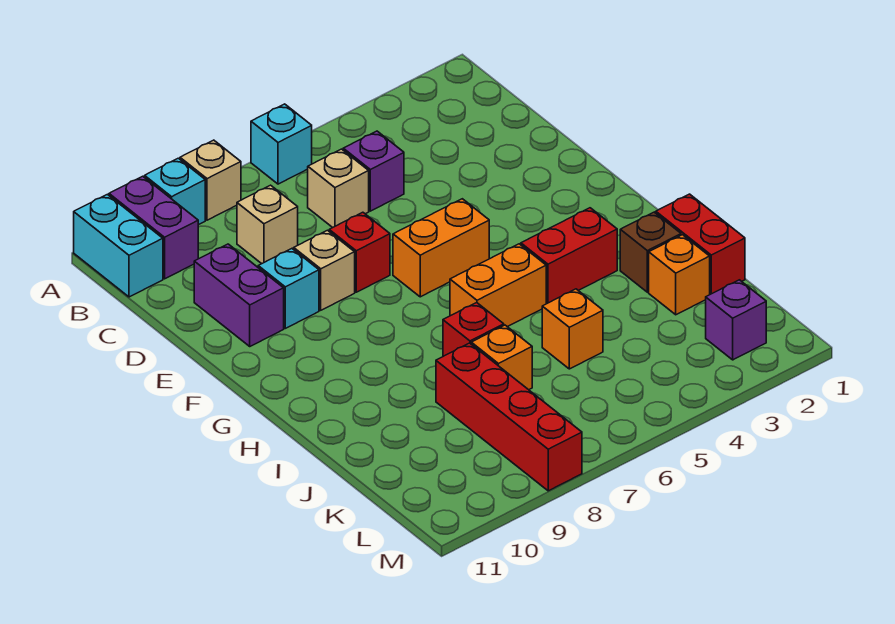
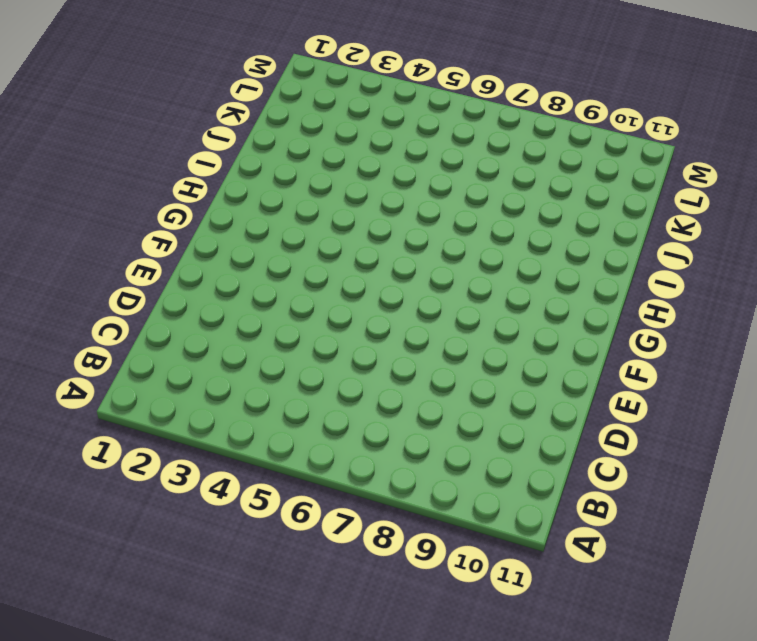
none -> cyan brick A6 level 1
none -> tan brick A8 level 1
none -> cyan brick A9 level 1

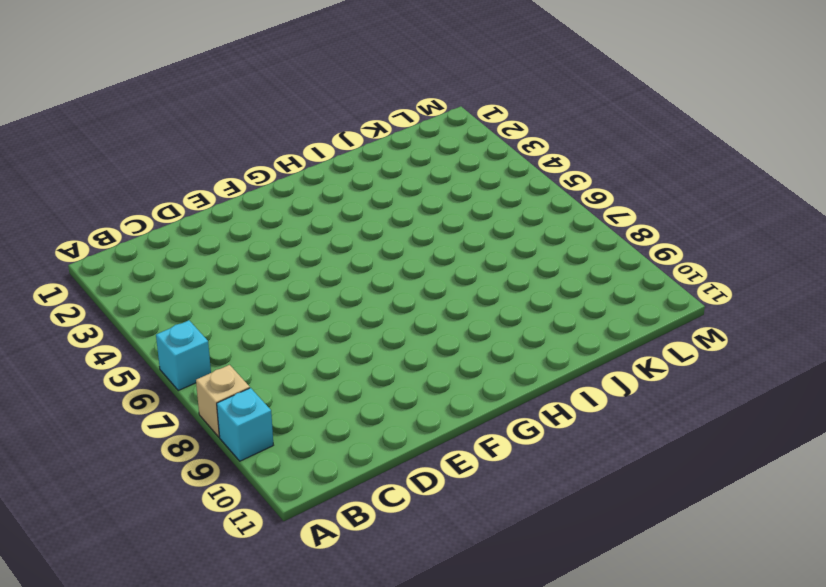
none -> purple brick A10:B10 level 1
none -> cyan brick A11:B11 level 1
none -> purple brick C5 level 1

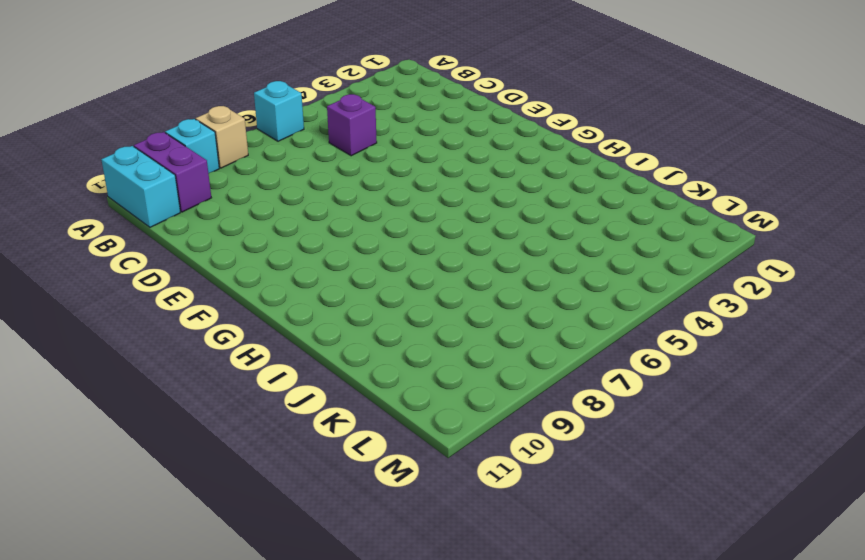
none -> tan brick C6 level 1
none -> tan brick C8 level 1
none -> purple brick D10:E10 level 1

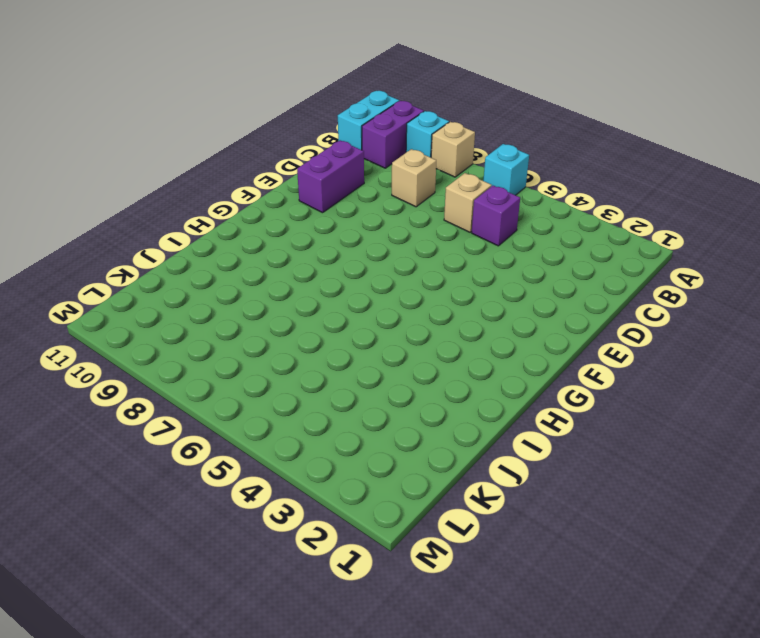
none -> red brick E7 level 1
none -> tan brick E8 level 1
none -> cyan brick E9 level 1

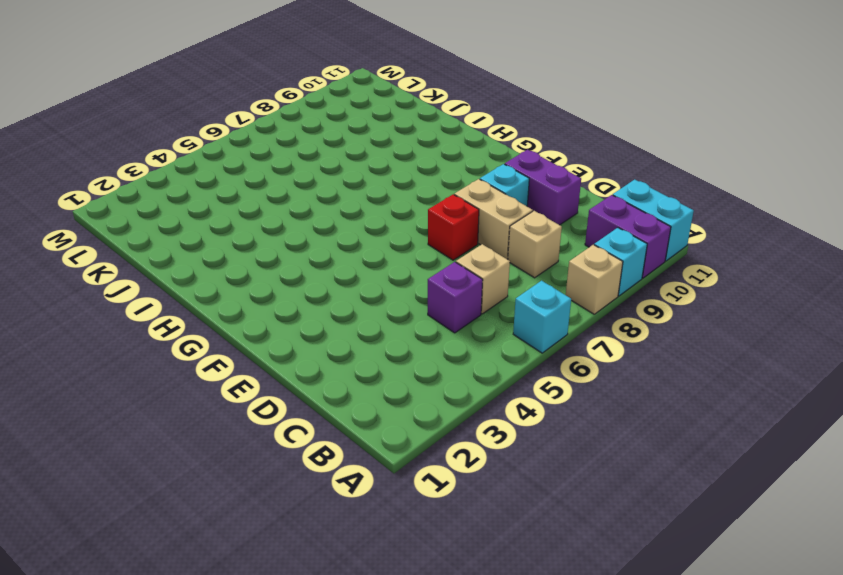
tan brick D8:E8 level 1 -> tan brick E8 level 1
none -> orange brick F5:F6 level 1
none -> red brick H3:H4 level 1
none -> orange brick H5:H6 level 1

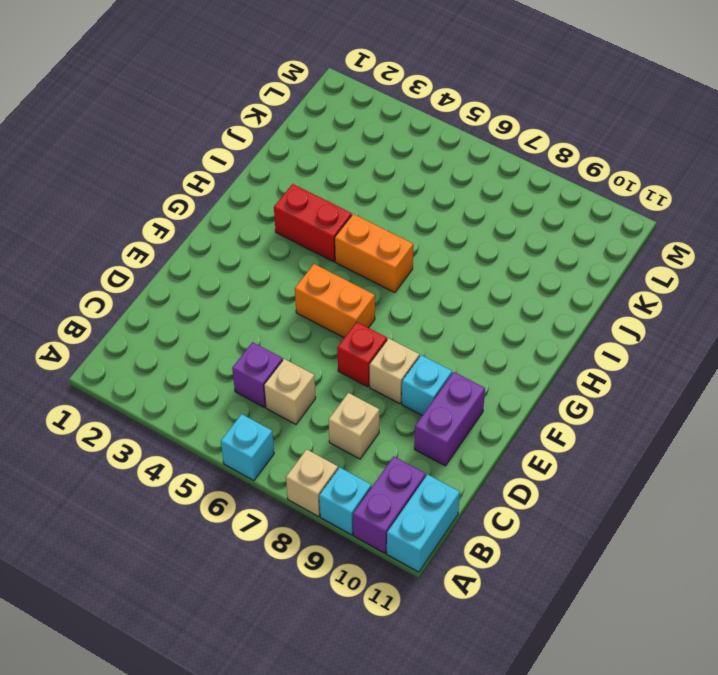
none -> red brick I1:J1 level 1
none -> brown brick I2 level 1
none -> red brick I7 level 1

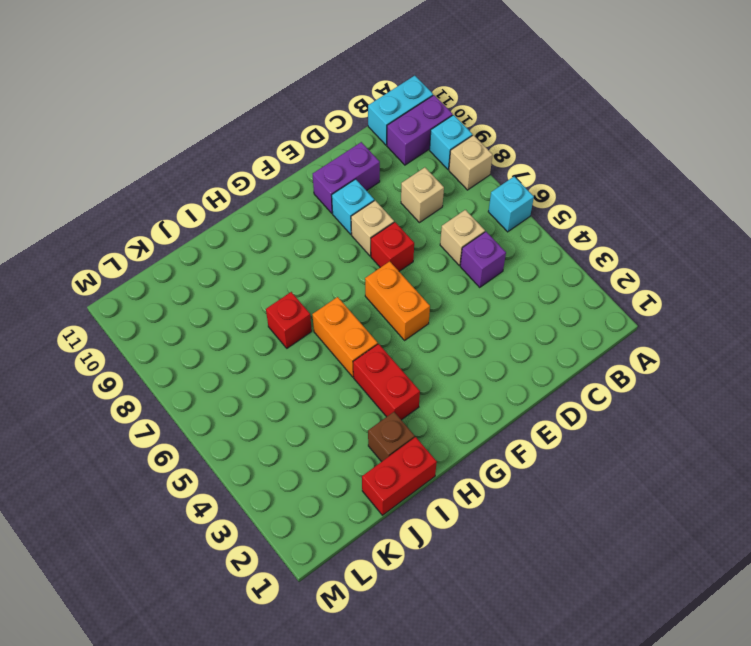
none -> orange brick J2 level 1
none -> orange brick J5 level 1
none -> orange brick J7 level 1

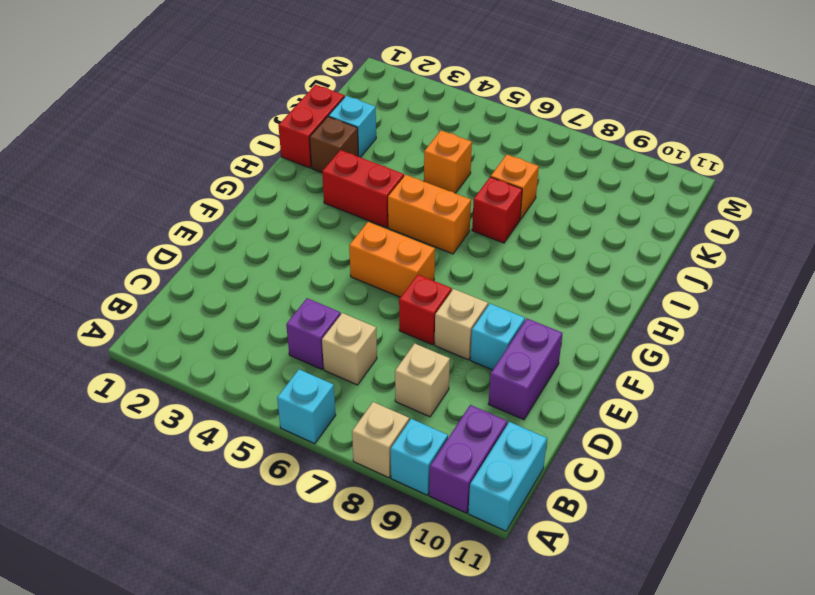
cyan brick J2 level 1 -> orange brick J2 level 1
none -> red brick J8:M8 level 1
none -> purple brick L2 level 1

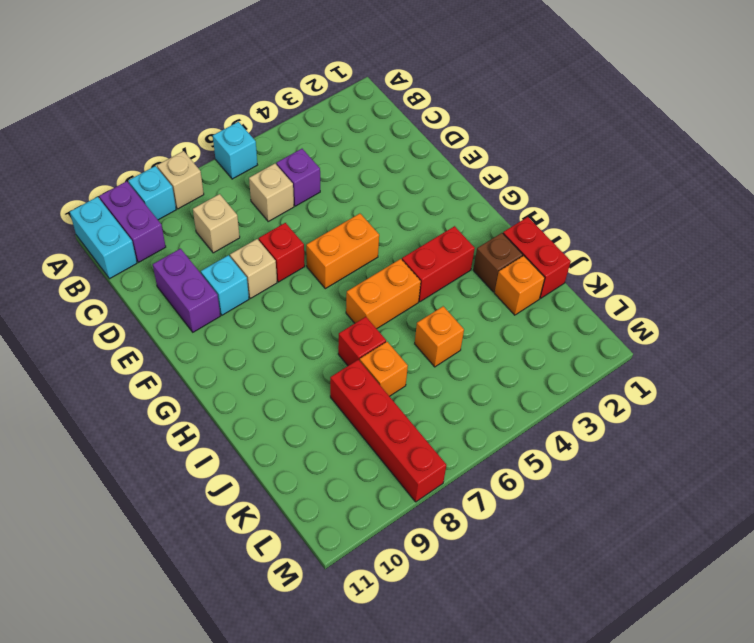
none -> purple brick L2 level 1

